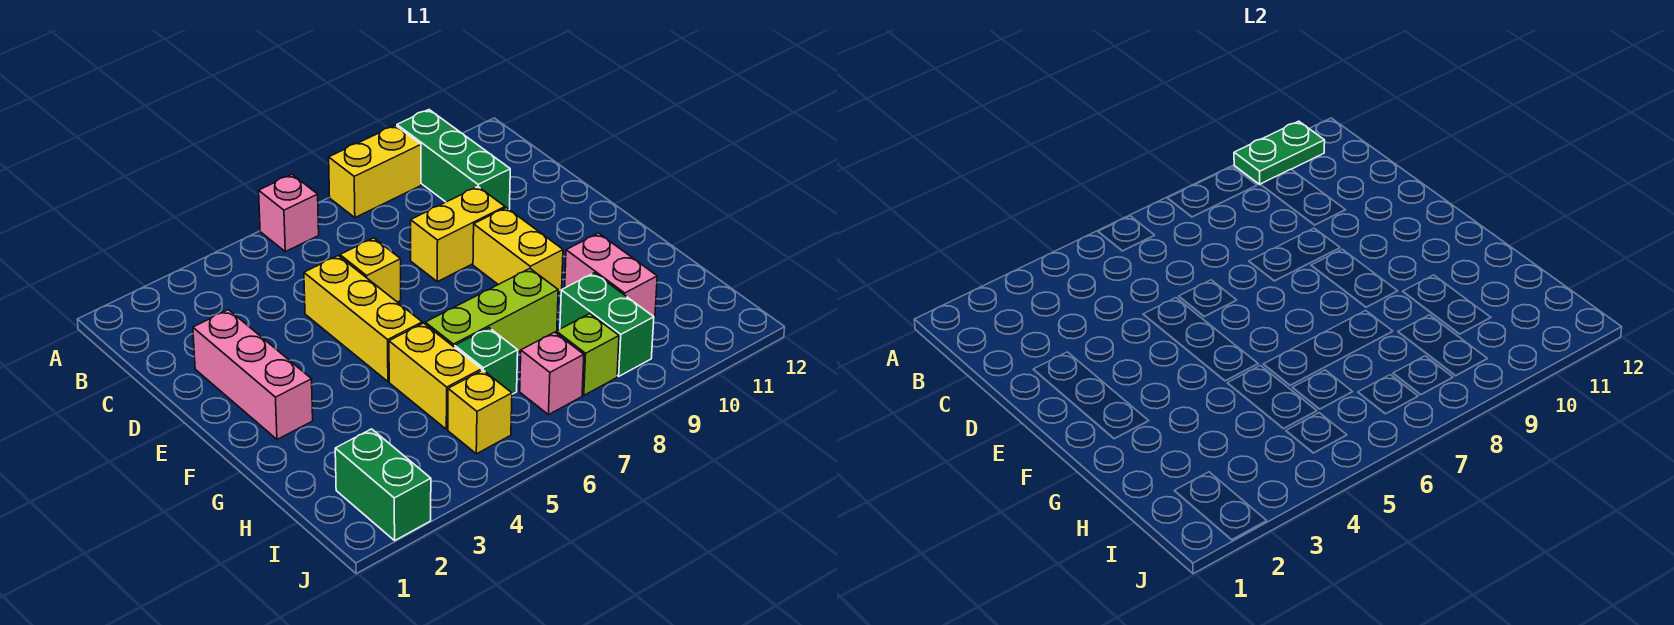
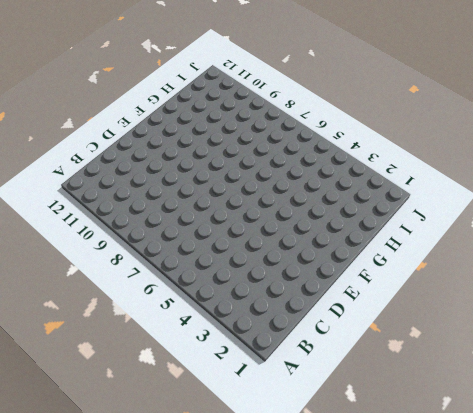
none -> pink brick A6 level 1
none -> yellow brick A8:A9 level 1
none -> green brick A10:C10 level 1

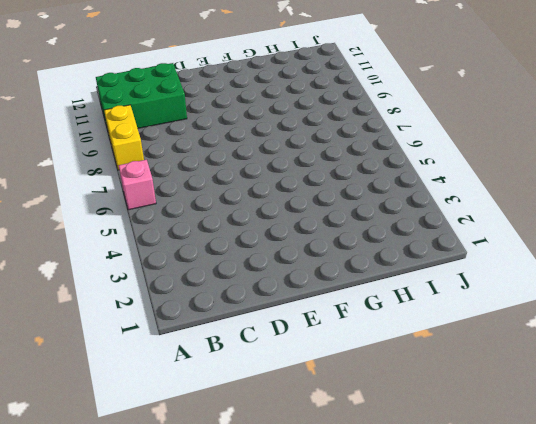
green brick A10:C11 level 1 -> green brick A10:C10 level 1
none -> pink brick D2:F2 level 1
none -> yellow brick D5:F5 level 1
none -> yellow brick D6 level 1

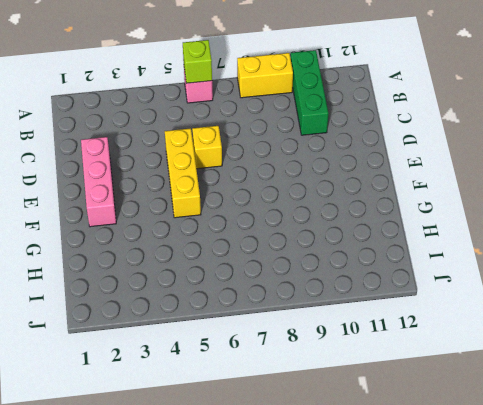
lime brick A6 level 2 -> lime brick I8 level 1
none -> yellow brick D8:D9 level 1
none -> yellow brick E9:F9 level 1
none -> yellow brick G5:H5 level 1

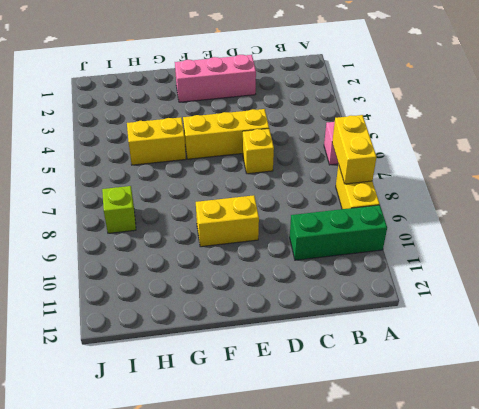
yellow brick A7:A8 level 2 -> yellow brick D8:D9 level 1
none -> lime brick G6:G8 level 1
none -> pink brick G10:H10 level 1
none -> green brick H6 level 1

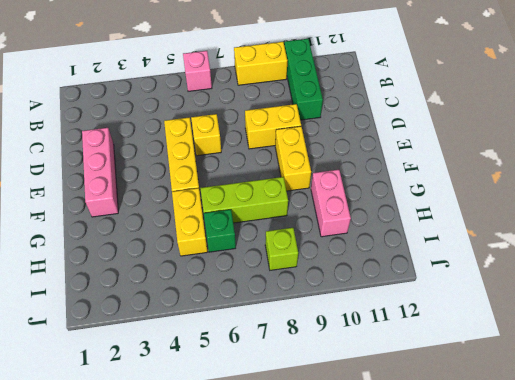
none -> green brick H9:I9 level 1
none -> green brick I2:J2 level 1
none -> yellow brick I5 level 1

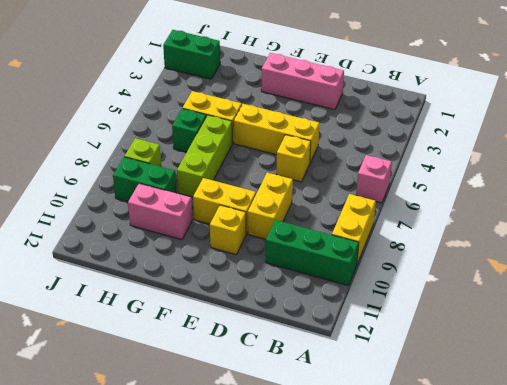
yellow brick E10 level 1 -> yellow brick I5 level 1
none -> pink brick I7 level 1
none -> green plate A10:A11 level 2

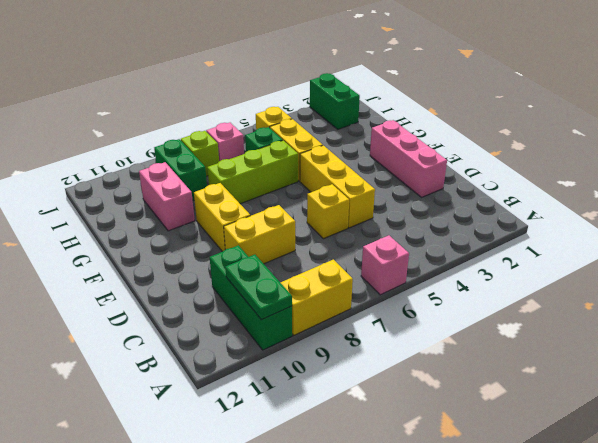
green plate A10:B10 level 2 -> green plate A10:A11 level 2

